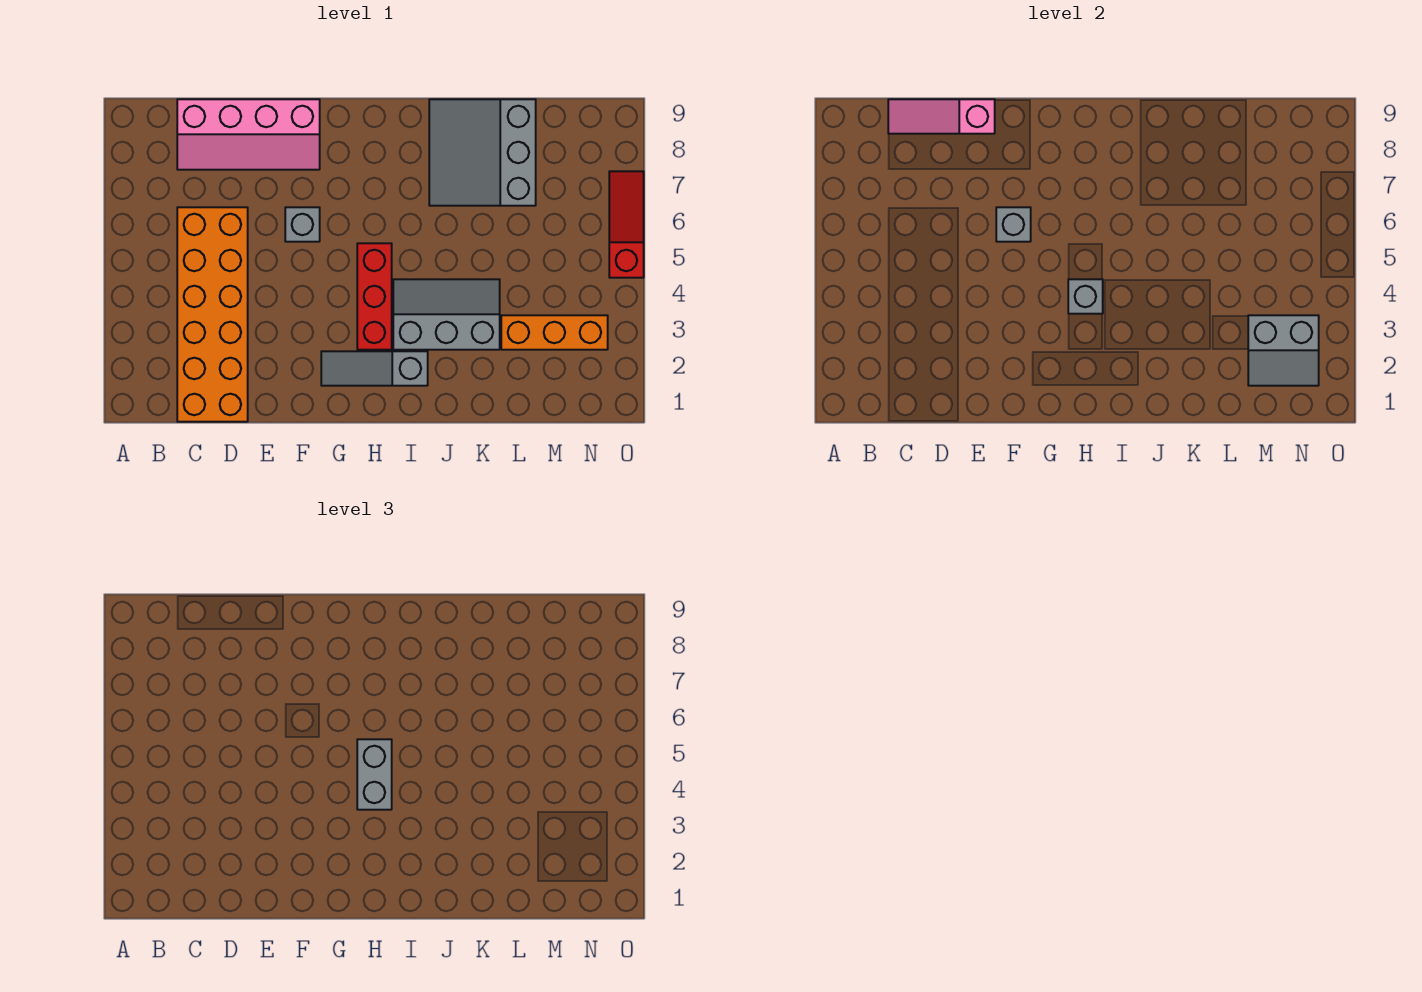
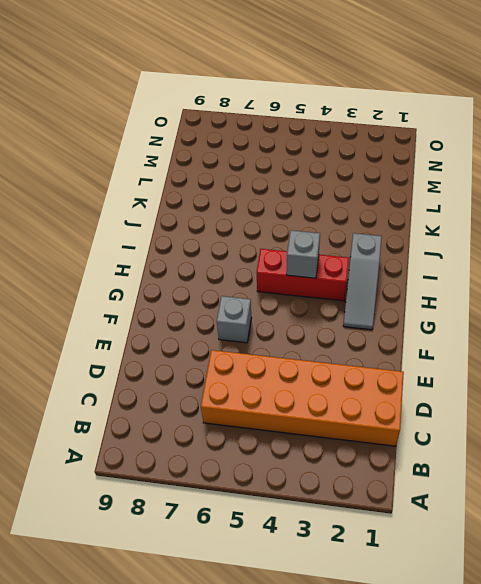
none -> pink slope C8:F9 level 1 top 9
none -> grey slope I3:K4 level 1 top 3
none -> grey slope J7:L9 level 1 top L

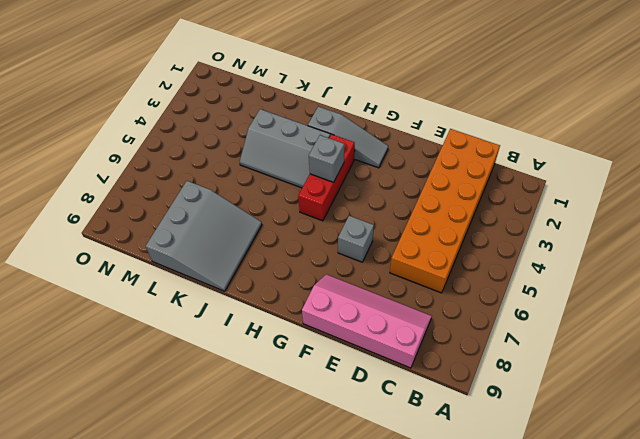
none -> orange brick L3:N3 level 1
none -> red slope O5:O7 level 1 top 5
none -> pink slope C9:E9 level 2 top E

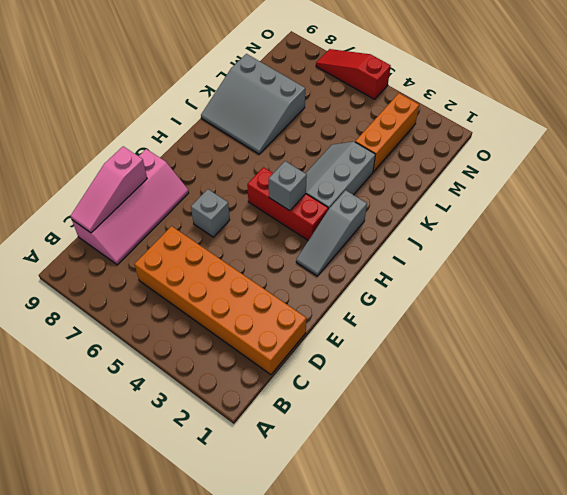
none -> grey brick F6 level 2
none -> grey slope M2:N3 level 2 top 3
none -> grey brick H4:H5 level 3

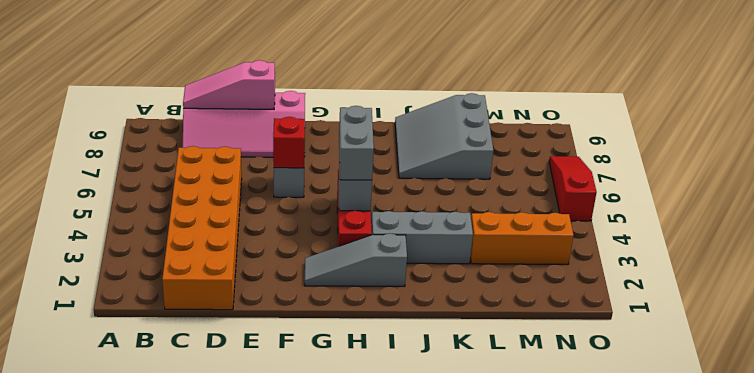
red brick F6 level 2 -> grey brick F6 level 2
none -> grey slope M2:N3 level 2 top 3

